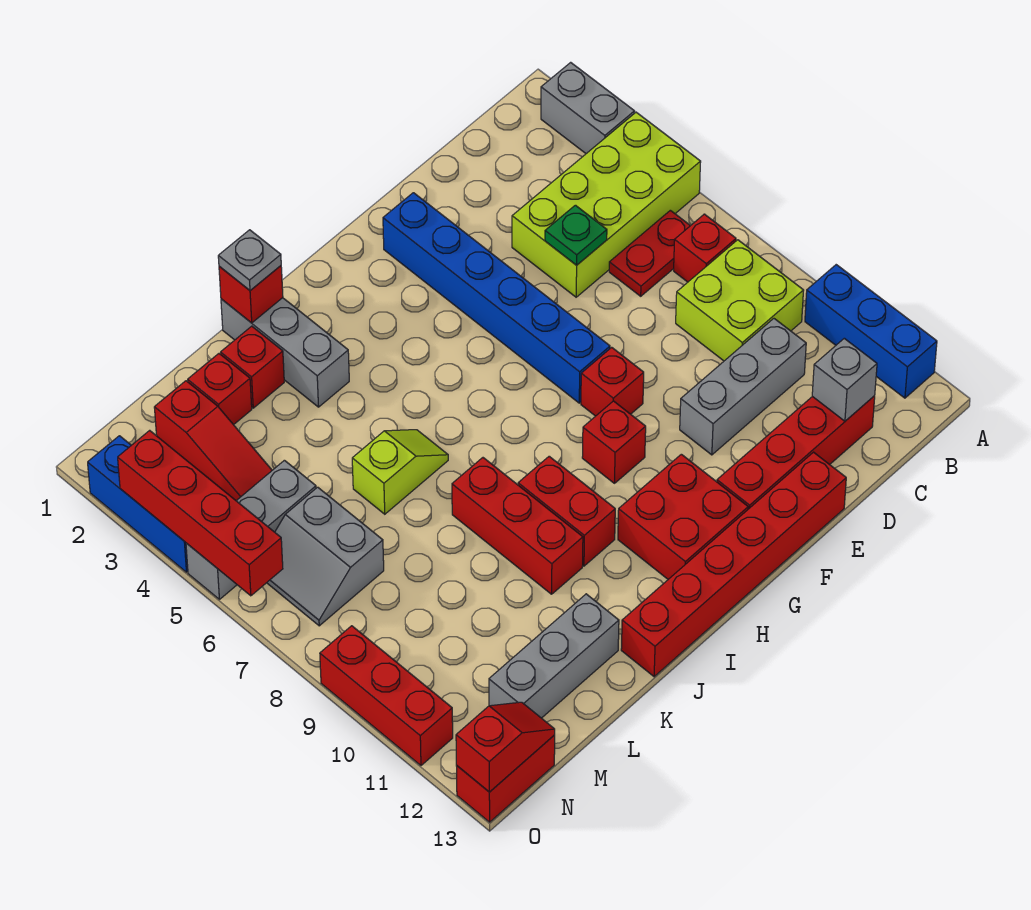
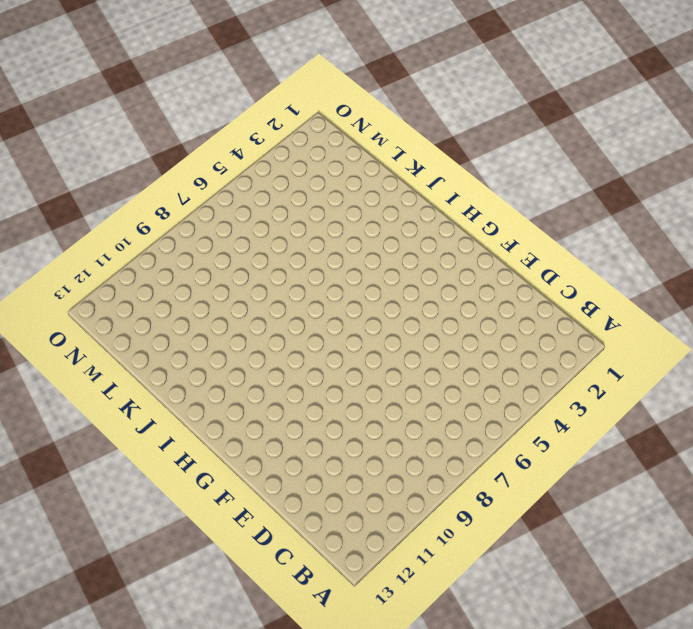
none -> grey brick A2:A3 level 1
none -> lime brick A4:D5 level 1
none -> blue brick A10:A12 level 1
none -> red plate B6:C6 level 1

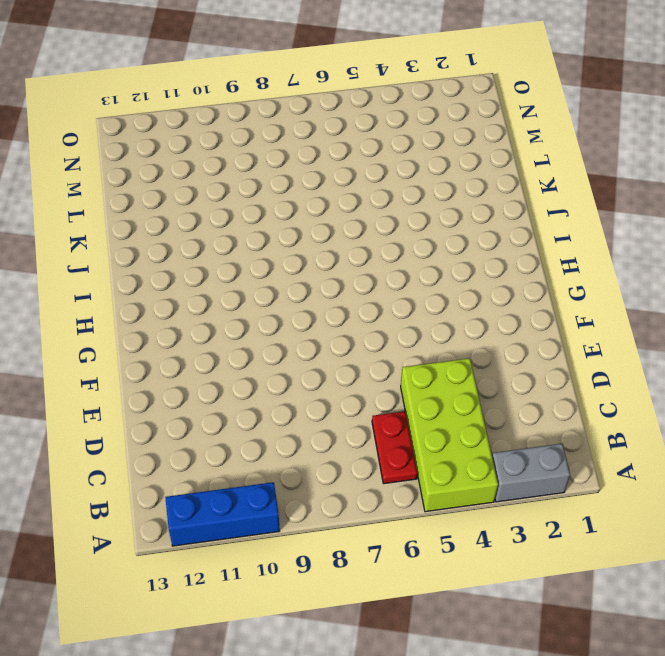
none -> red brick B7 level 1
none -> lime brick B8:C9 level 1
none -> grey brick C10:E10 level 1
none -> red brick C12:F12 level 1

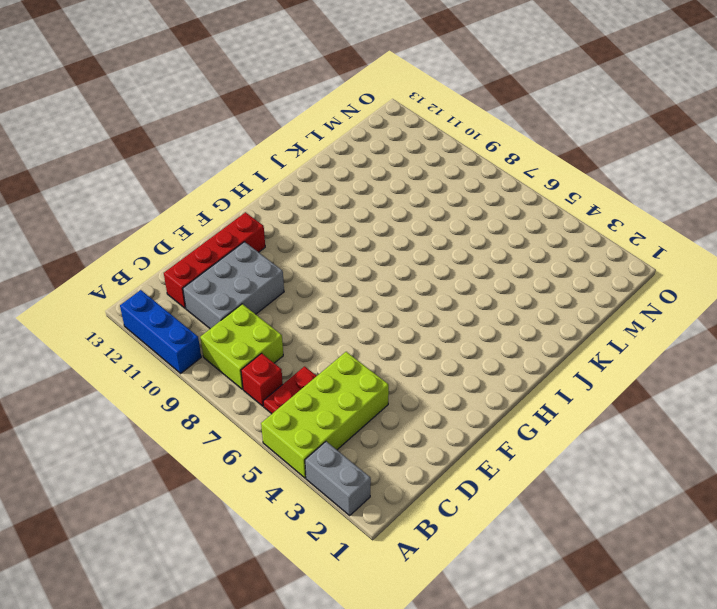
grey brick C10:E11 level 1 -> grey brick C10:E10 level 1
none -> red brick E13:J13 level 1
none -> blue brick F2:F7 level 1
none -> red brick F8 level 1
none -> red brick G9 level 1

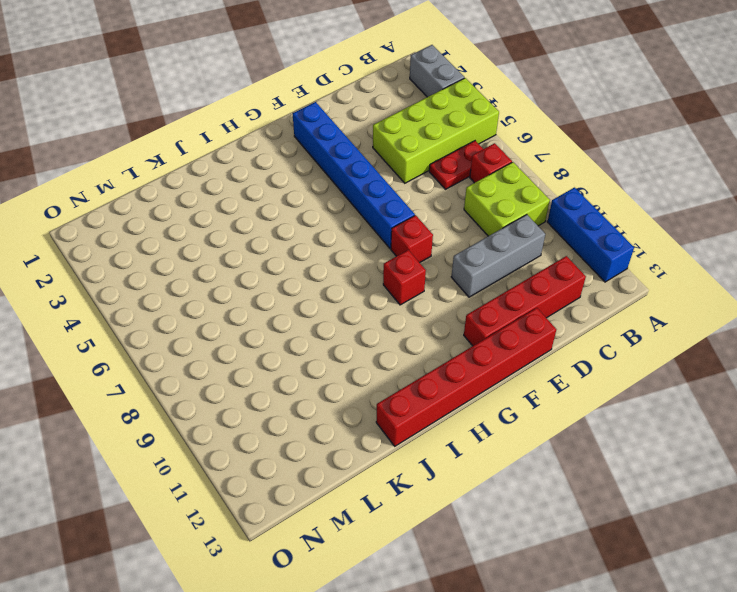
none -> red brick G11:H12 level 1
none -> red brick I9:I10 level 1
none -> grey brick J1:J3 level 1
none -> lime slope J6:K6 level 1 top K

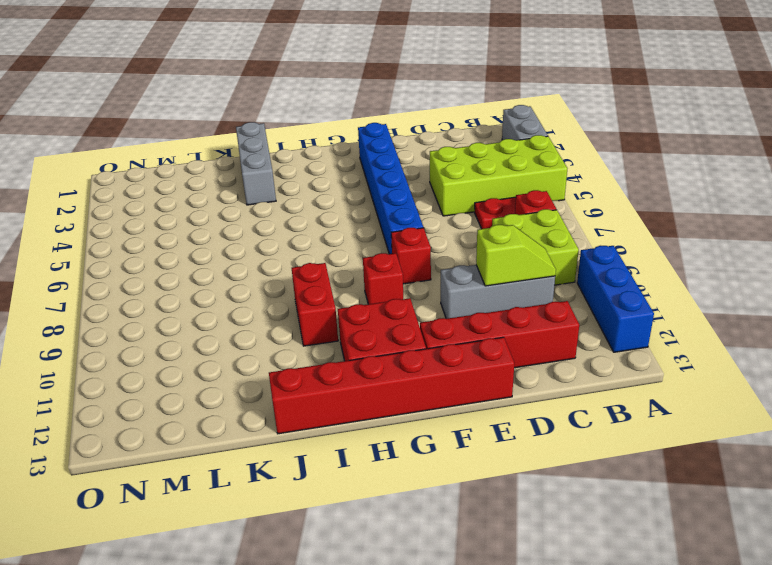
lime slope C10:D10 level 2 top D -> lime slope J6:K6 level 1 top K
none -> red brick J8:J10 level 1
none -> red brick K2 level 1
none -> grey brick K12:M12 level 1
none -> red brick L2 level 1

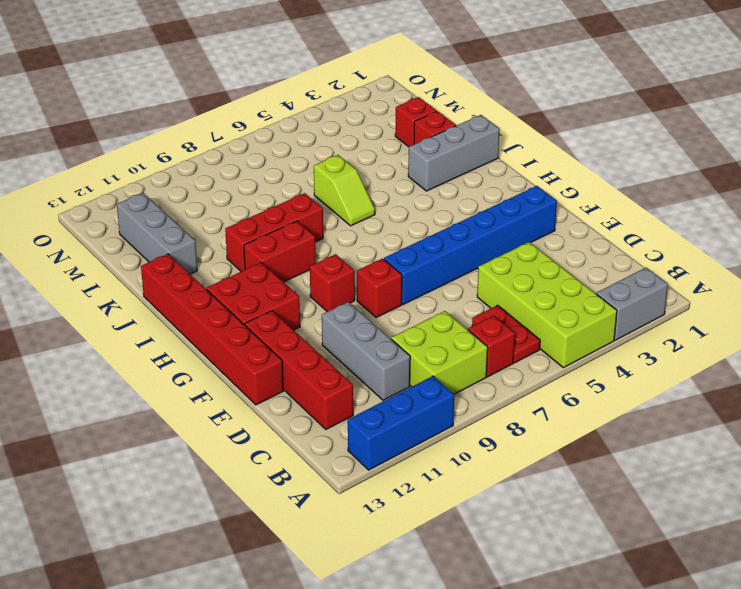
none -> red slope M2:M4 level 1 top 2
none -> grey brick M5:O5 level 1
none -> grey slope M6:N7 level 1 top M
none -> red brick N13:O13 level 1

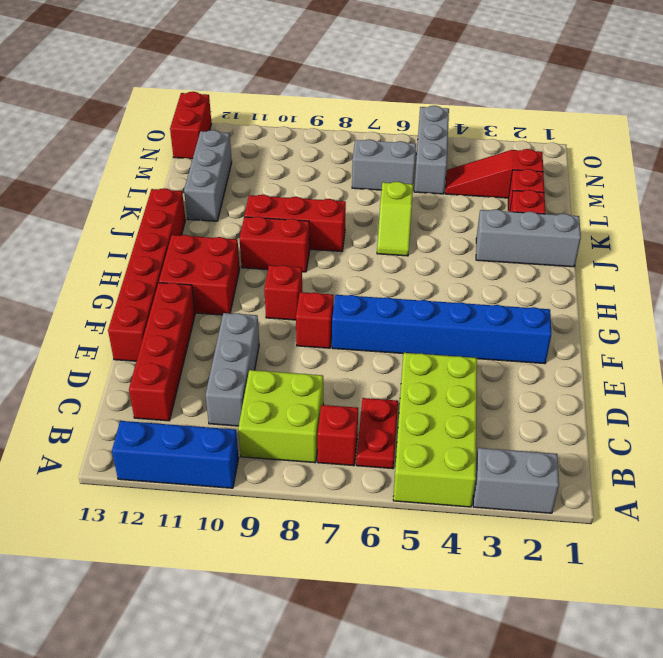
none -> blue brick O2:O4 level 1
none -> red brick O9:O11 level 1
none -> grey brick C12 level 2
none -> green plate D5 level 2

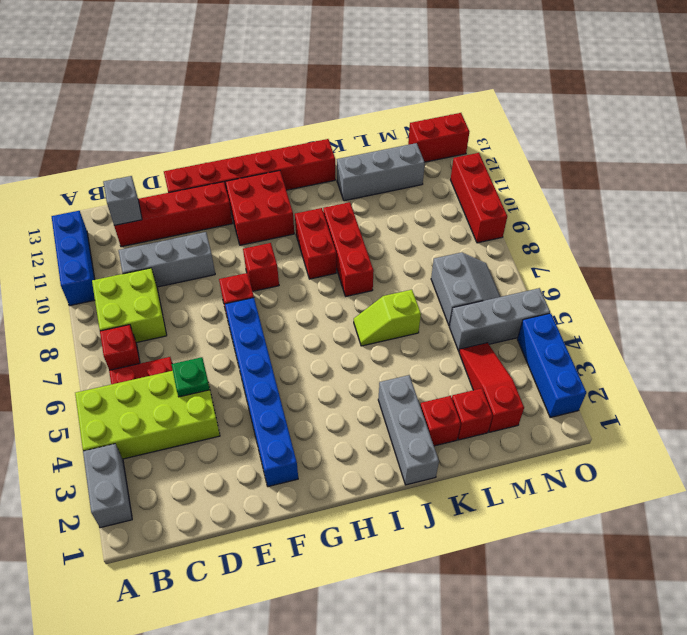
none -> red brick J1 level 2
none -> red slope N13:O13 level 2 top O
none -> red brick O3:O6 level 2
none -> grey plate J1 level 3

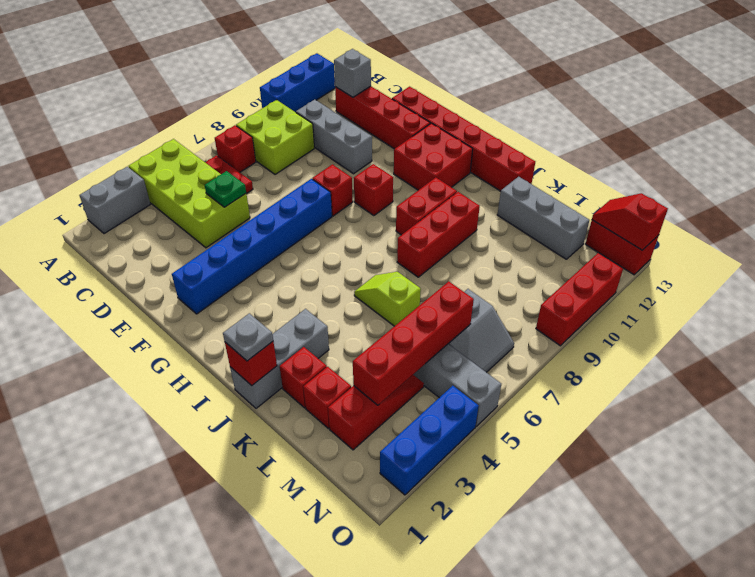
red brick M3:M6 level 2 -> red brick O3:O6 level 2

